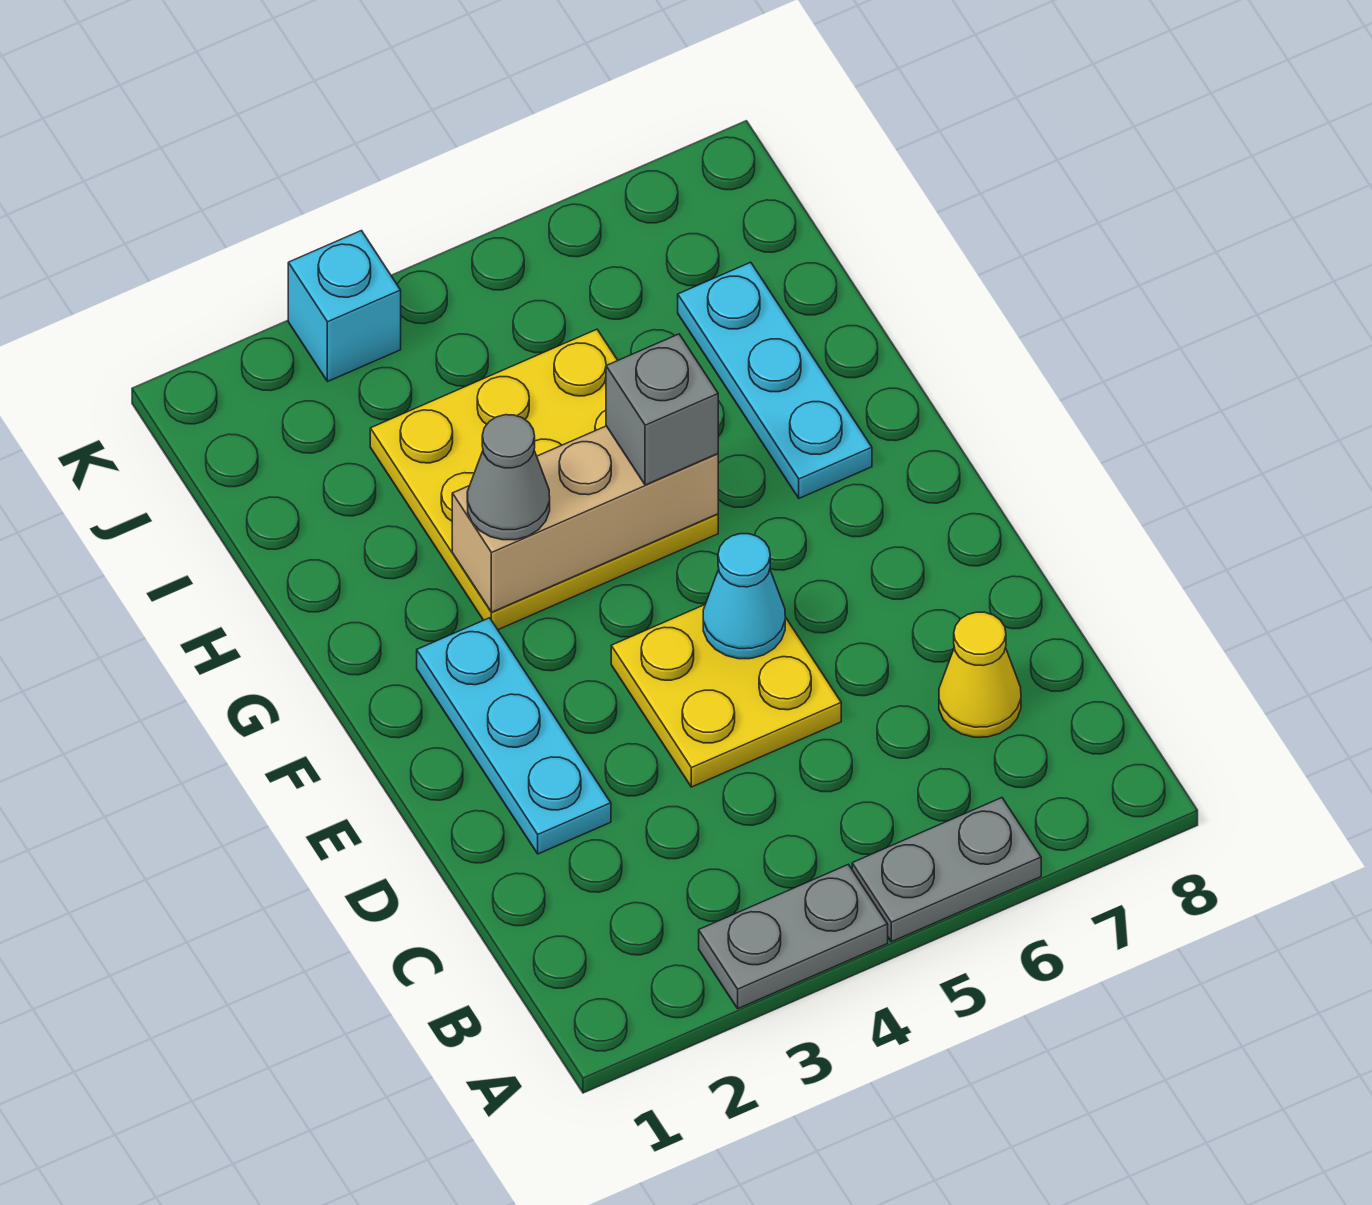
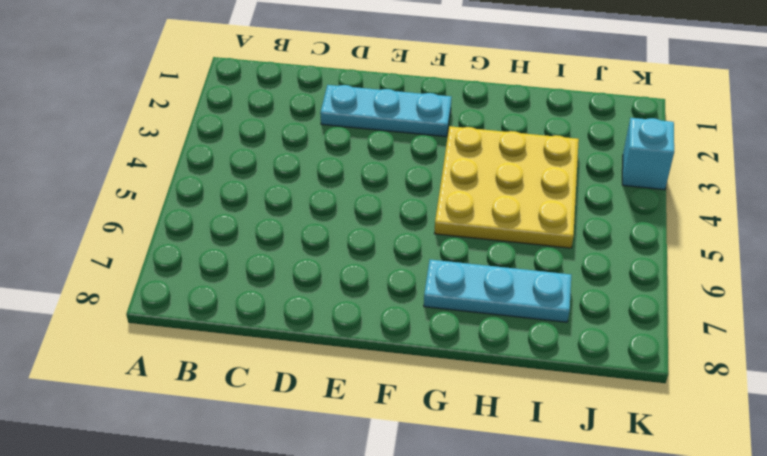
none -> grey plate A3:A4 level 1
none -> grey plate A5:A6 level 1
none -> yellow cone C7 level 1

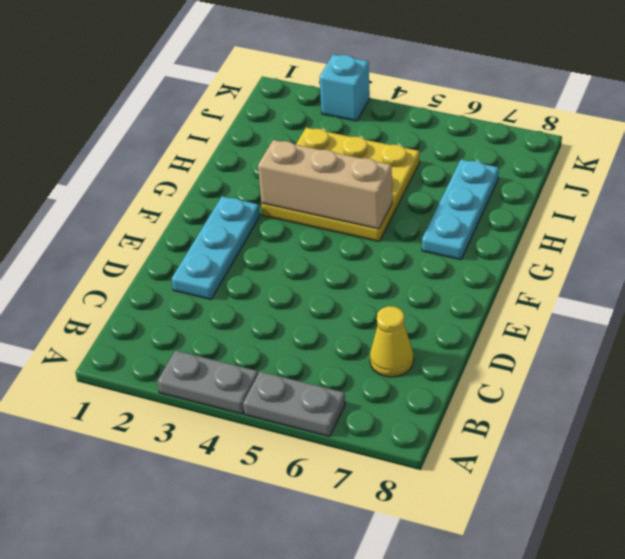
none -> yellow plate D4:E5 level 1
none -> cyan cone E5 level 2
none -> grey cone G3 level 3

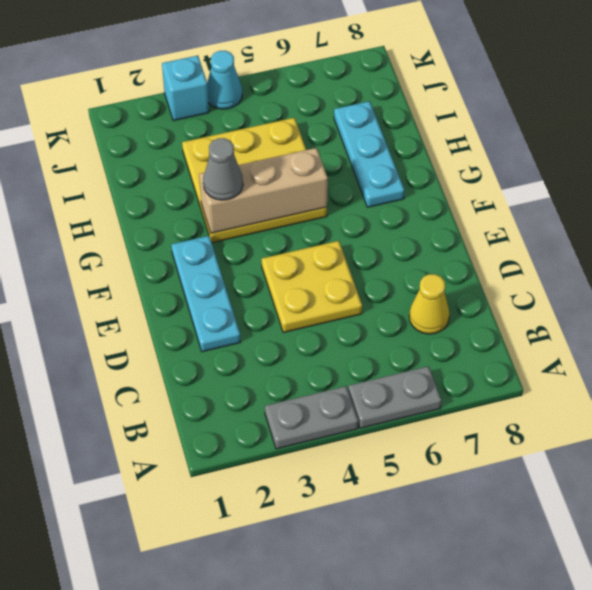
cyan cone K4 level 1 -> cyan cone E5 level 2
none -> grey brick G5 level 3

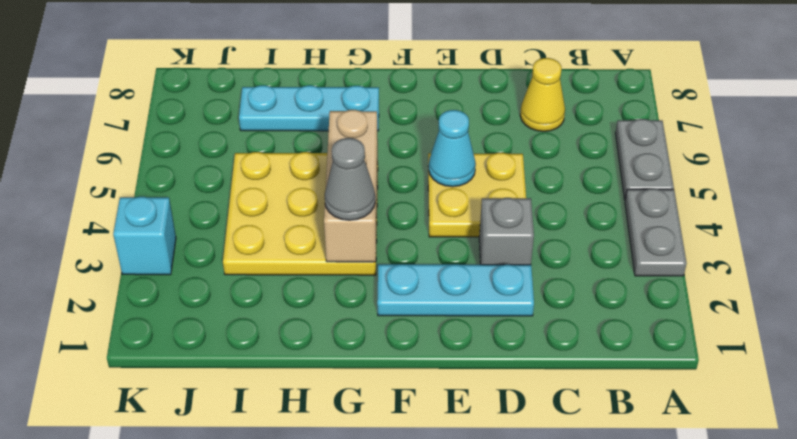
grey brick D3 level 1 -> grey brick G5 level 3

